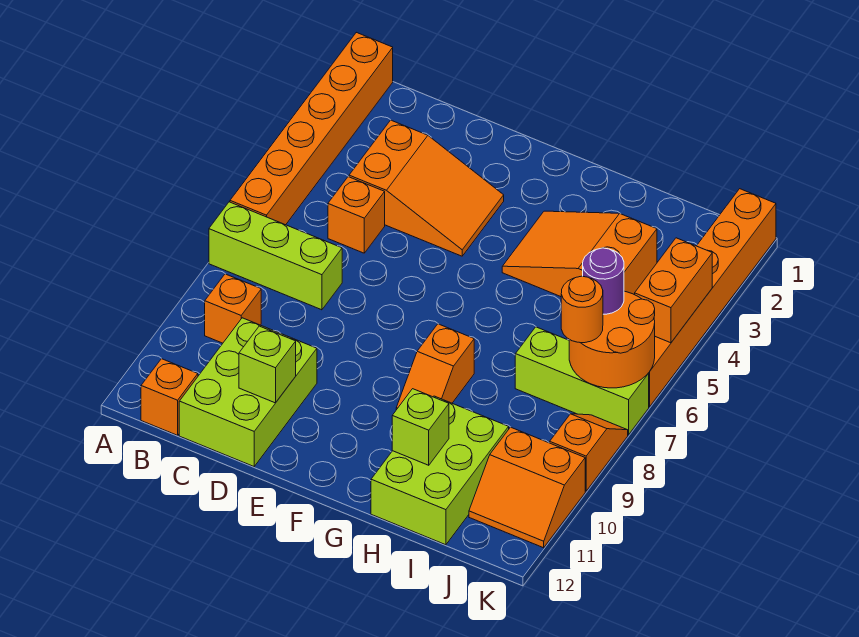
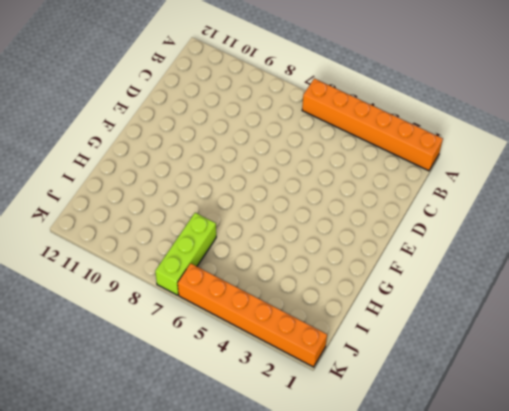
none -> lime brick A7:C7 level 1
none -> orange brick B9 level 1
none -> orange brick B12 level 1

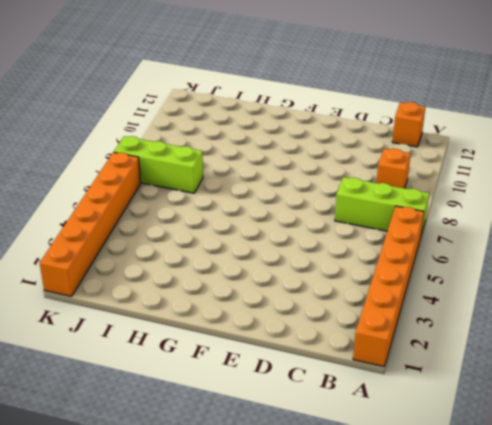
none -> orange slope C3:E4 level 1 top C
none -> orange brick C5 level 1
none -> lime brick C10:D12 level 1

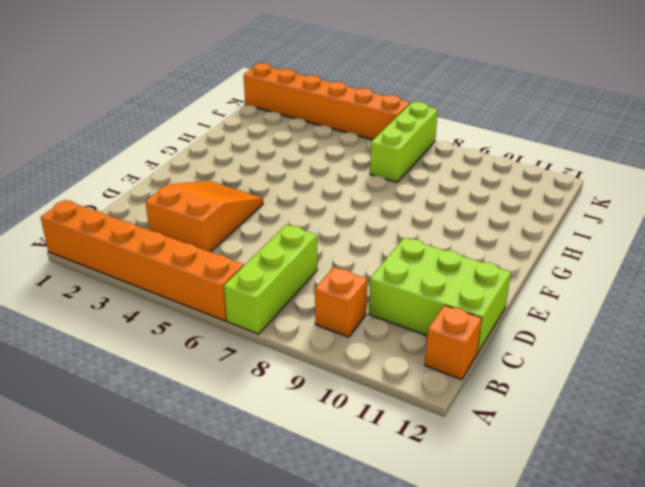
none -> orange brick C5 level 1
none -> orange slope G3:I4 level 1 top I
none -> orange slope G8:G9 level 1 top 8

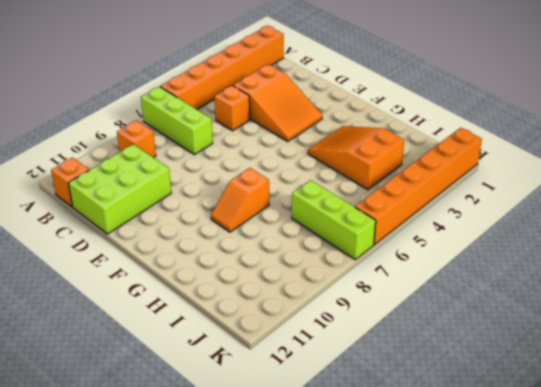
none -> lime brick H10:I12 level 1
none -> orange slope J10:K11 level 1 top 10
none -> orange slope K8:K9 level 1 top 9

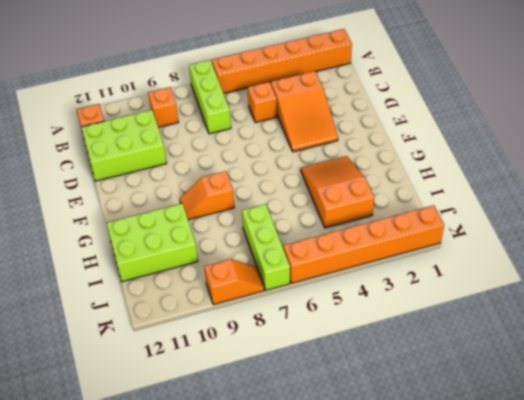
none -> orange slope J10:K11 level 1 top 10
none -> lime brick D11 level 2
none -> lime brick H11 level 2

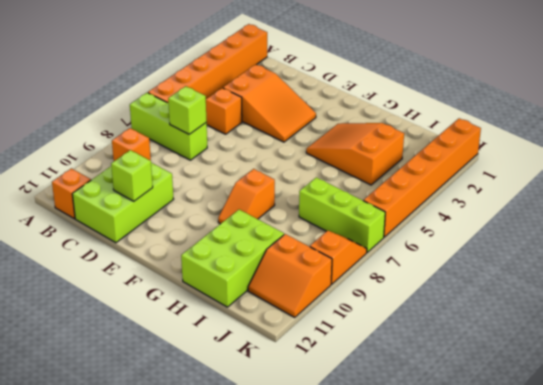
lime brick C7 level 2 -> lime brick H11 level 2
none -> orange round brick J6:K7 level 2
none -> orange brick K4:K5 level 2
none -> purple round brick J6 level 3

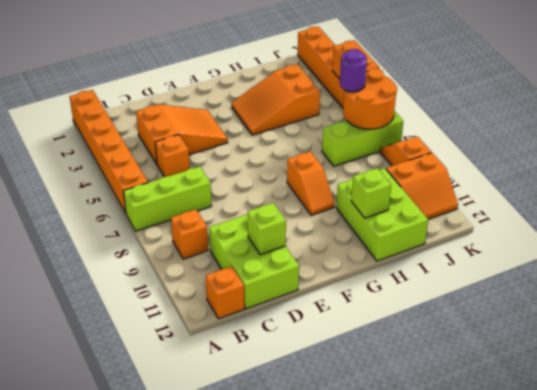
none -> orange round brick J7 level 3

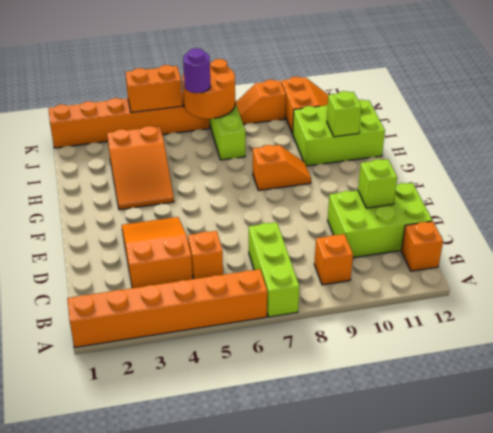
none -> orange round brick J7 level 3

